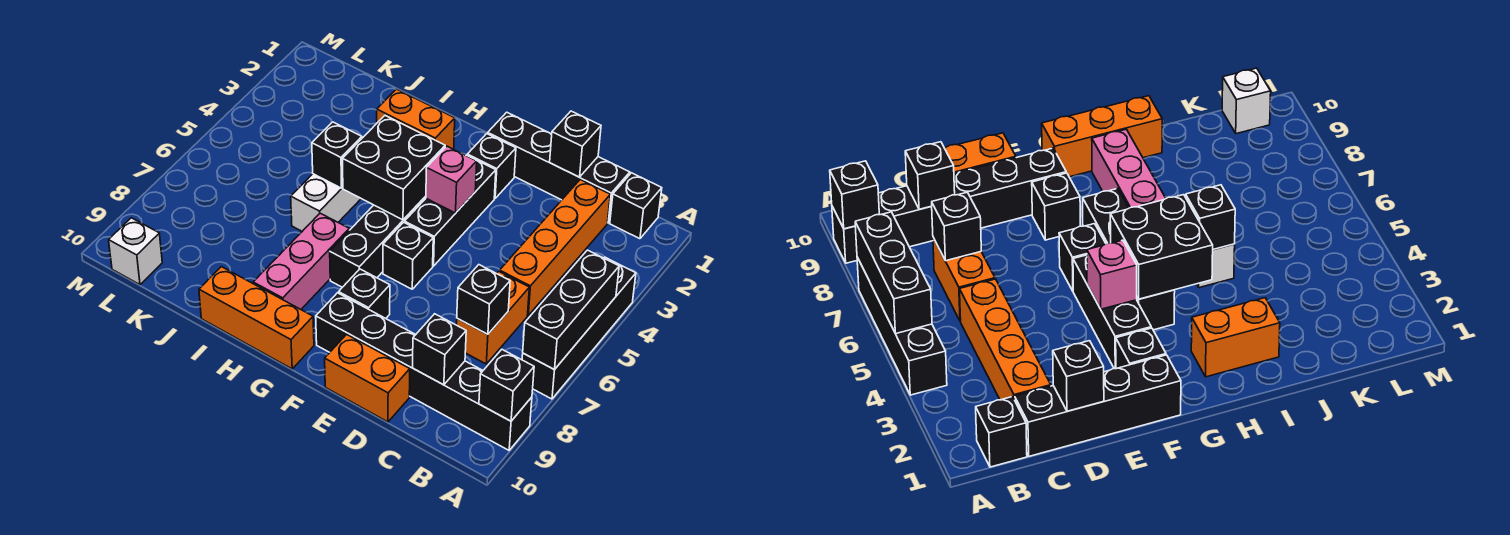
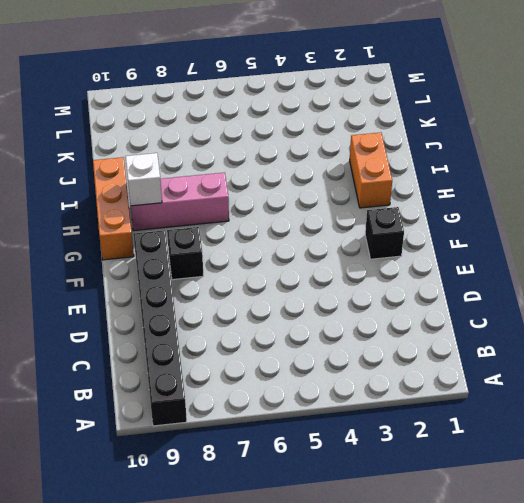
white brick H9 level 2 -> white brick L10 level 1
none -> black brick A4:A7 level 1
none -> black brick B1 level 1
none -> black brick C1:F1 level 1

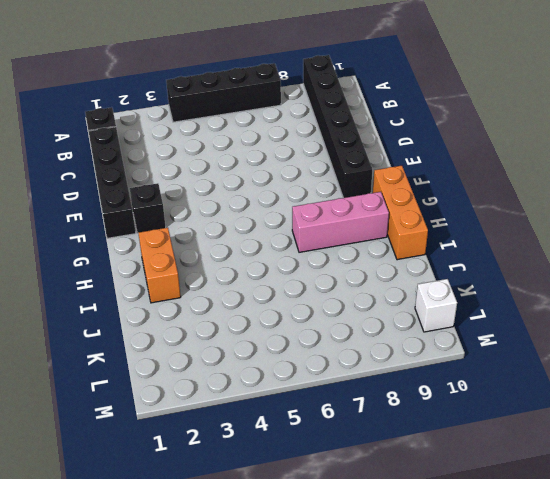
none -> orange brick C2:C5 level 1
none -> orange brick C6:C7 level 1
none -> orange brick D10:E10 level 1

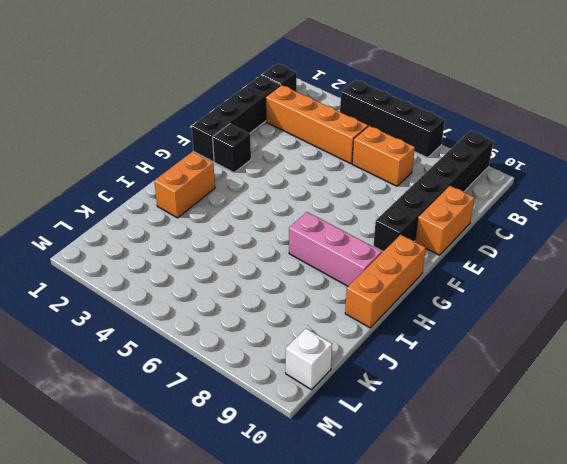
none -> black brick F3:F5 level 1
none -> black brick F6 level 1
none -> black brick F8 level 1

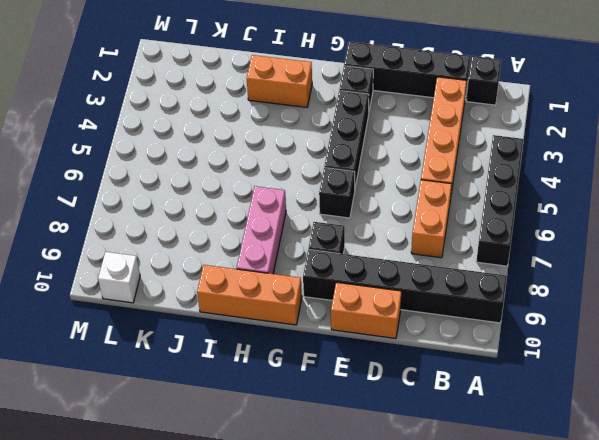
none -> black brick G4:G7 level 1
none -> white brick I5:I6 level 1
none -> black brick A5:A7 level 2

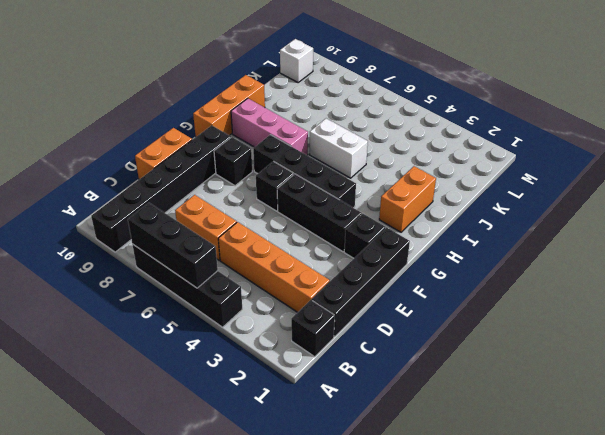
none -> black brick A9 level 2
none -> black brick C7 level 2
none -> black brick C9 level 2

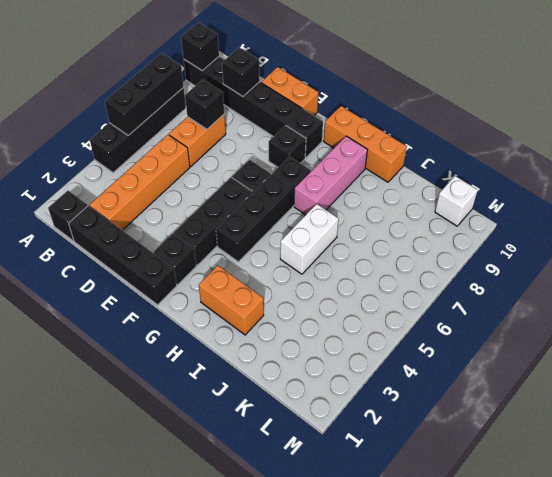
none -> black brick D1 level 2
none -> pink brick F4 level 2
none -> black brick G4:H5 level 2

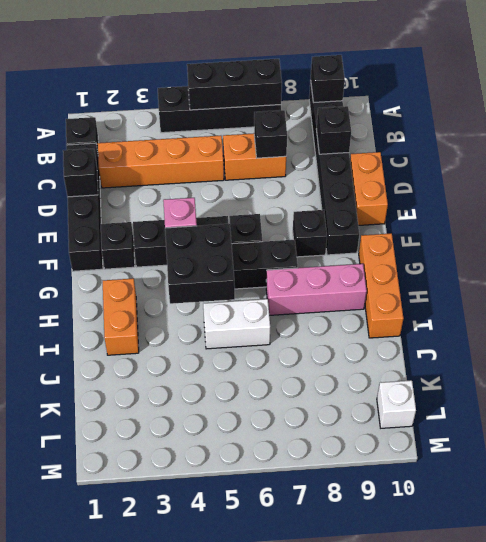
none -> black brick I5 level 2

